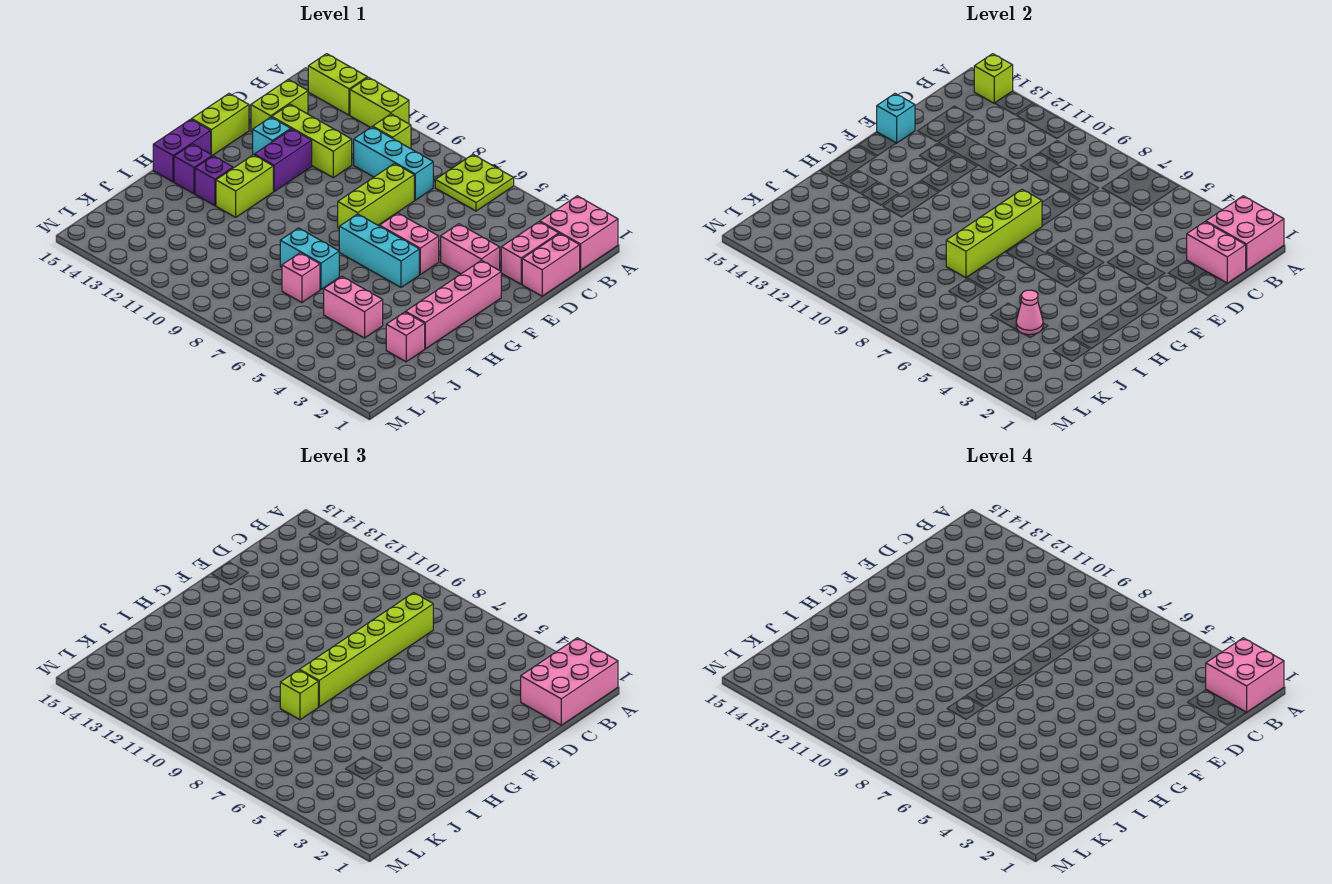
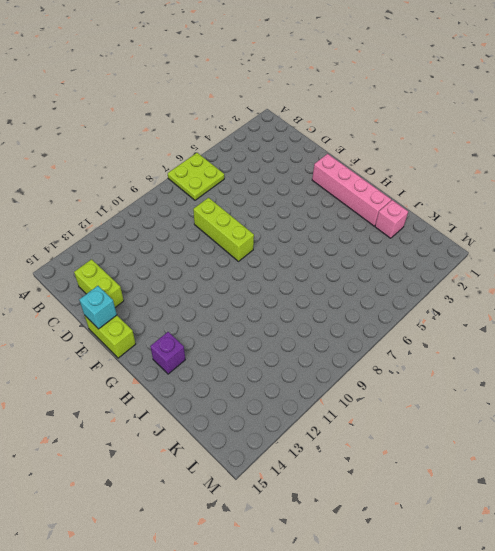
none -> pink brick A1:B2 level 1
none -> lime brick A11:A12 level 1
none -> lime brick A13:A14 level 1
none -> lime brick B10 level 1

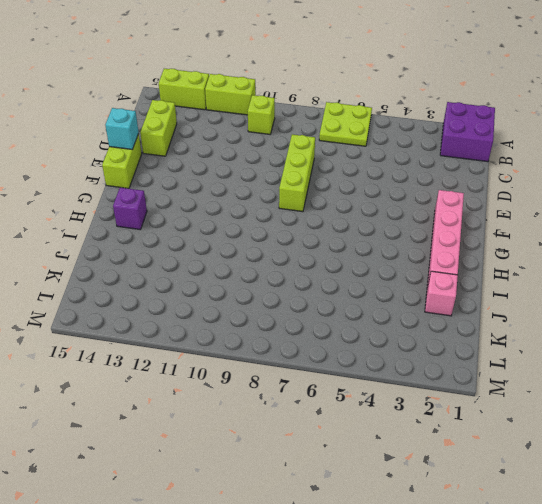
purple brick A1:B2 level 1 -> pink brick A1:B2 level 1
none -> pink brick C1:D1 level 1
none -> pink brick C2:D2 level 1
none -> cyan brick C8:C10 level 1
none -> lime brick D11:D13 level 1

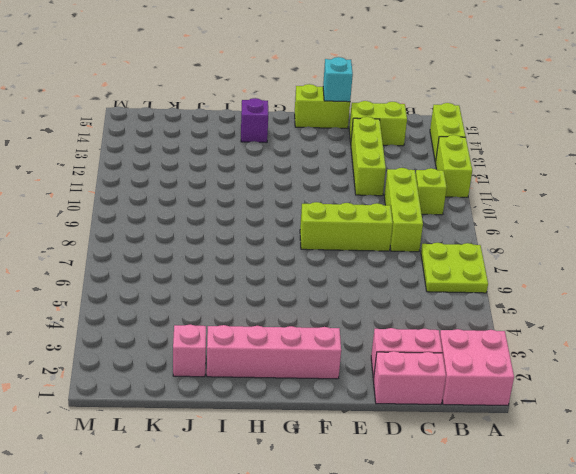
lime brick C8:C10 level 1 -> cyan brick C8:C10 level 1
none -> pink brick E3:E4 level 1
none -> purple brick E12:F12 level 1
none -> cyan brick E13 level 1
none -> pink brick F5:F6 level 1

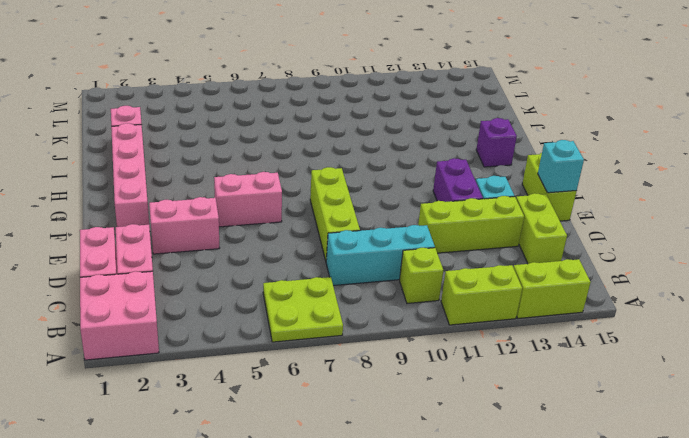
none -> cyan brick G5:G7 level 1
none -> lime brick G12:H12 level 1
none -> purple brick G15:H15 level 1
none -> purple brick H13 level 1

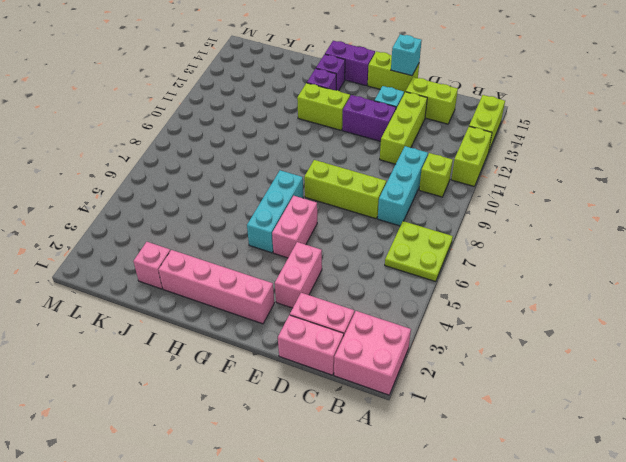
none -> cyan brick I7:I8 level 1
none -> pink brick J4:J5 level 1
none -> pink brick J7 level 1
none -> pink brick A1:B2 level 2

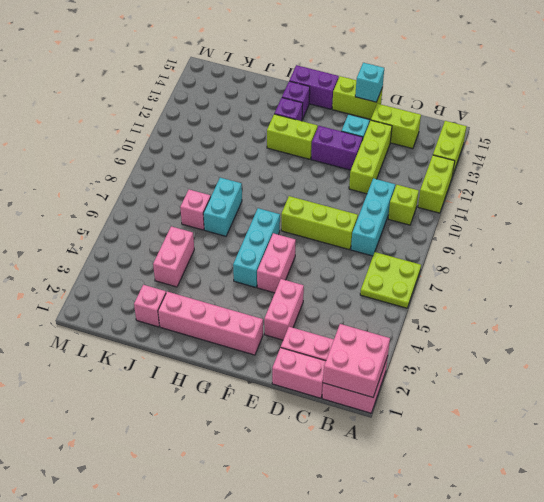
none -> lime brick A14 level 2
none -> pink brick C1:C2 level 2
none -> lime brick F8:I8 level 2
none -> pink cone J4 level 2

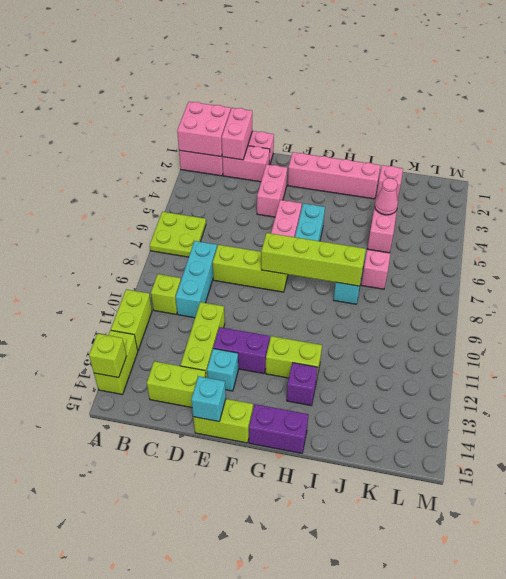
none -> purple brick H14 level 1
none -> pink brick A1:C2 level 3
none -> lime brick C8:H8 level 3
none -> lime brick I8 level 3

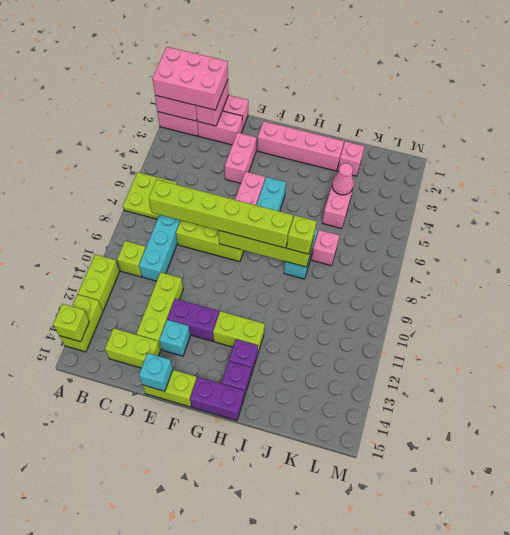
none -> pink brick A1:B2 level 4

